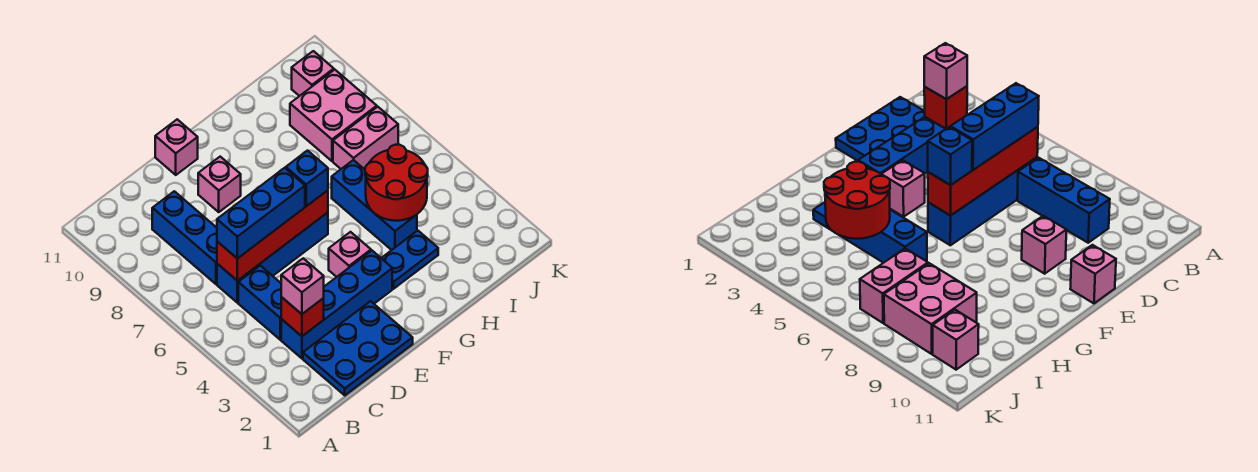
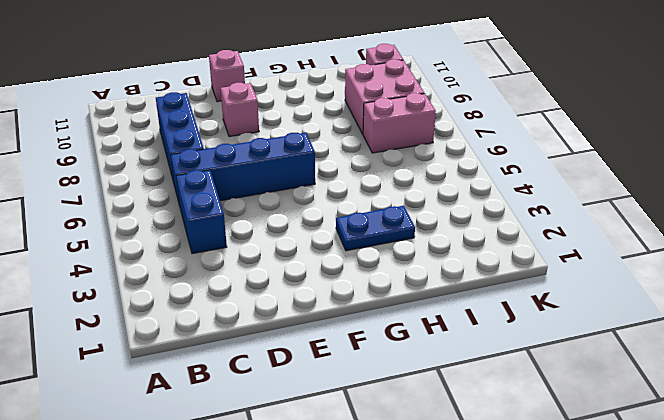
none -> blue plate C1:E2 level 1
none -> blue brick C3:F3 level 1
none -> pink brick F4 level 1

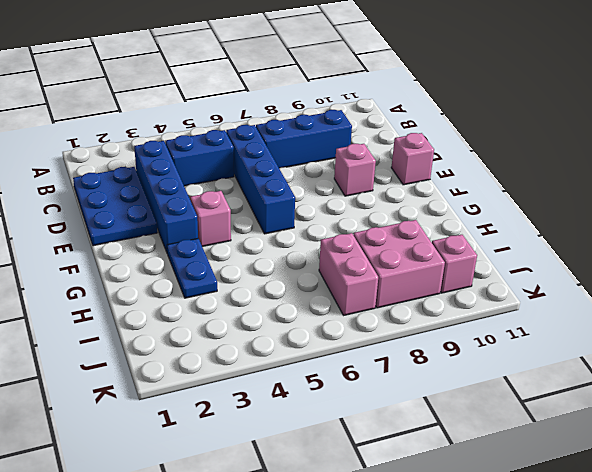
none -> blue brick H4:H6 level 1
none -> red brick C3 level 2
none -> red brick C6:F6 level 2

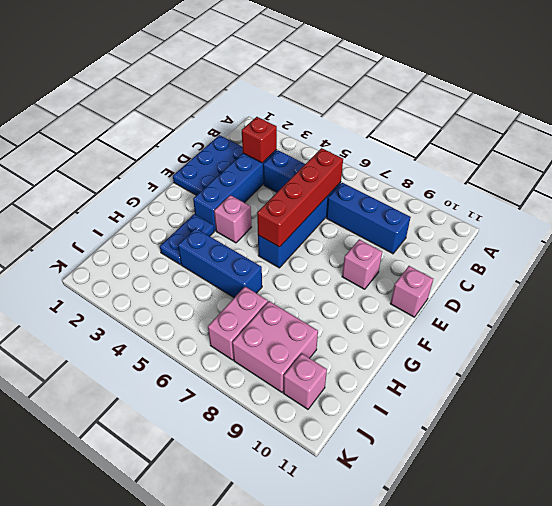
none -> red round brick H4:I5 level 2
none -> pink brick C3 level 3
none -> blue brick C6:E6 level 3

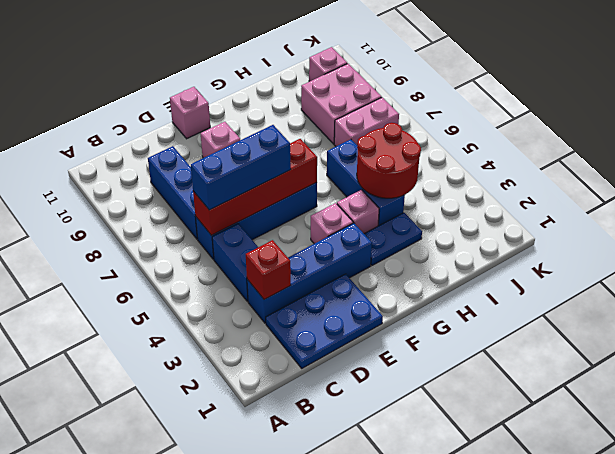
pink brick G4 level 1 -> pink brick C3 level 3
none -> blue brick F6 level 3

